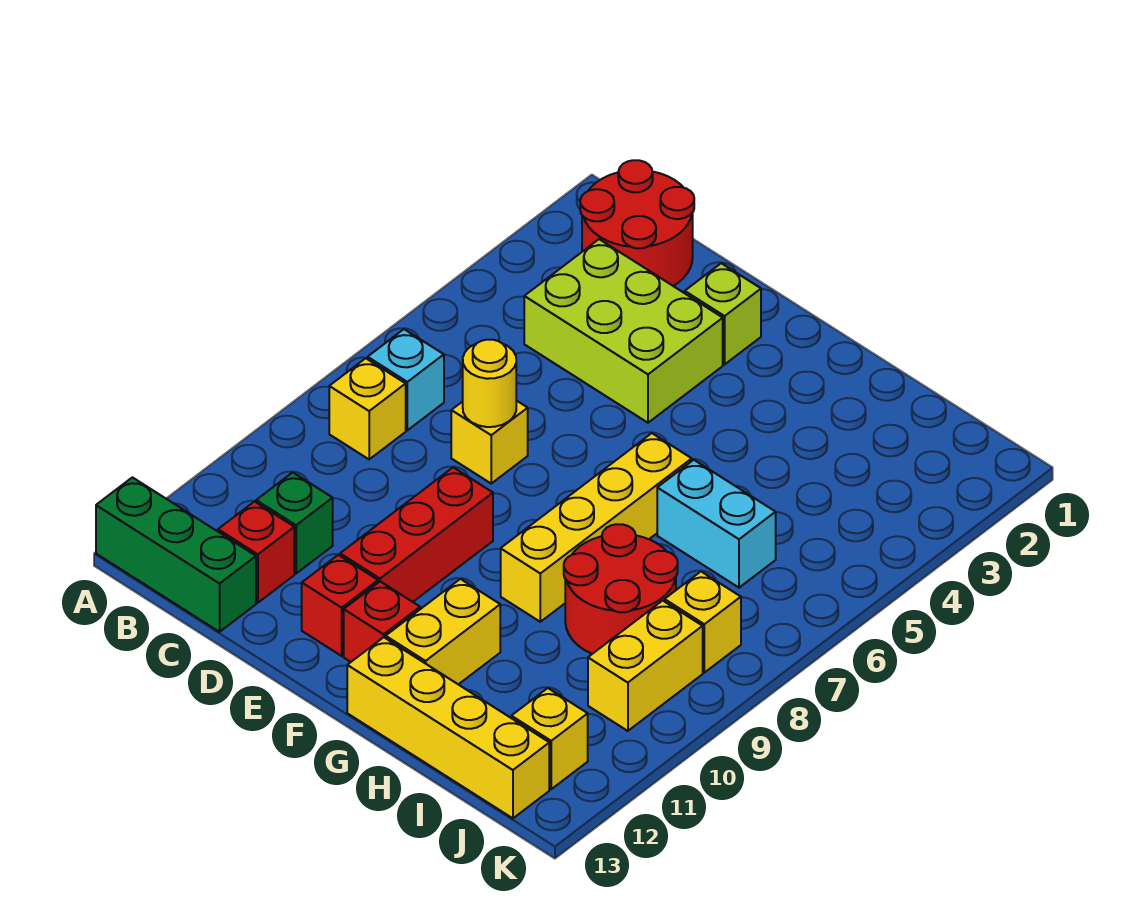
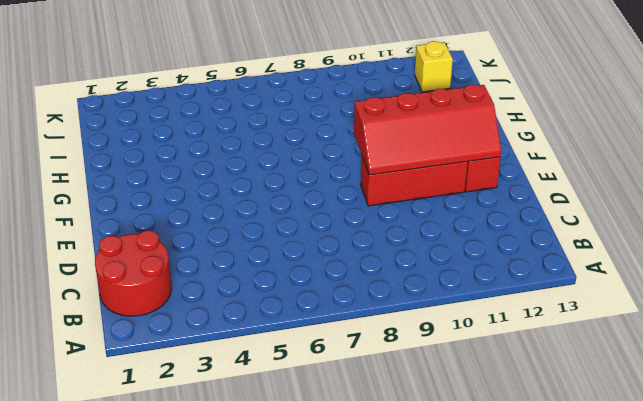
red slope E9:F12 level 2 top F -> none
none -> green brick A13:C13 level 1
none -> cyan brick B7 level 1
none -> yellow brick B8 level 1

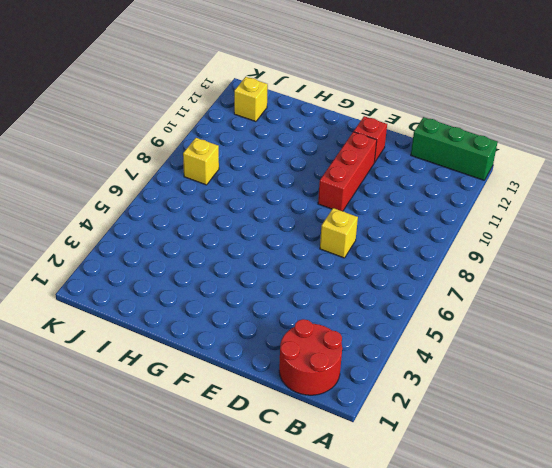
none -> cyan brick B7 level 1
none -> yellow brick B8 level 1
none -> lime brick C3:E4 level 1

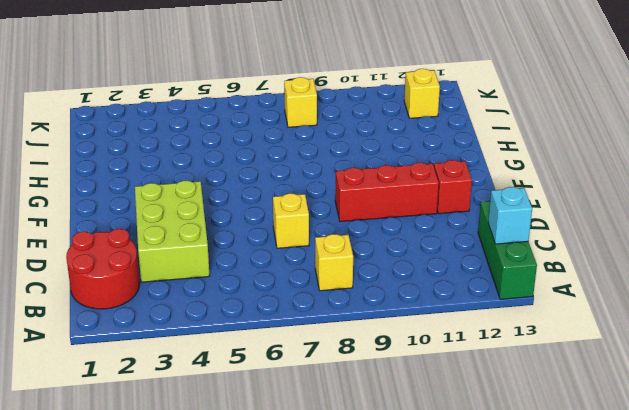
cyan brick B13 level 2 -> cyan brick B7 level 1
none -> green brick C11 level 1
none -> red brick C12 level 1
none -> lime brick E2 level 1

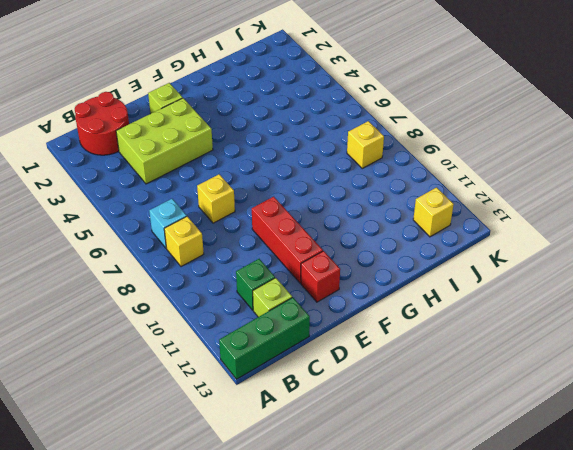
lime brick C12 level 1 -> red brick C12 level 1
none -> red brick F12 level 1
none -> yellow brick G6:G9 level 1
none -> yellow brick G11:G12 level 1

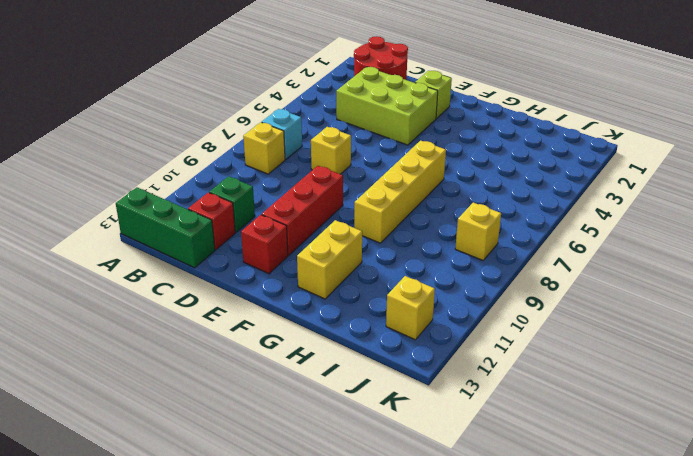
none -> red brick F12 level 1
none -> yellow brick G13:J13 level 1
none -> cyan brick H6:I6 level 1

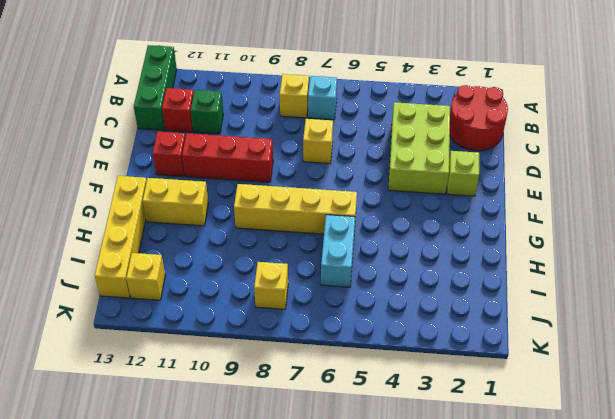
none -> red brick F12 level 1
none -> red round brick H8:I9 level 1
none -> yellow brick J9:J10 level 1

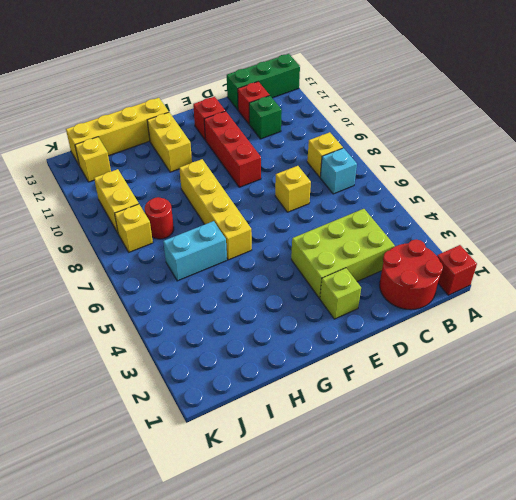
red brick A1 level 1 -> red brick F12 level 1
red round brick I8 level 1 -> red round brick H8:I9 level 1
none -> yellow round brick D7 level 2

